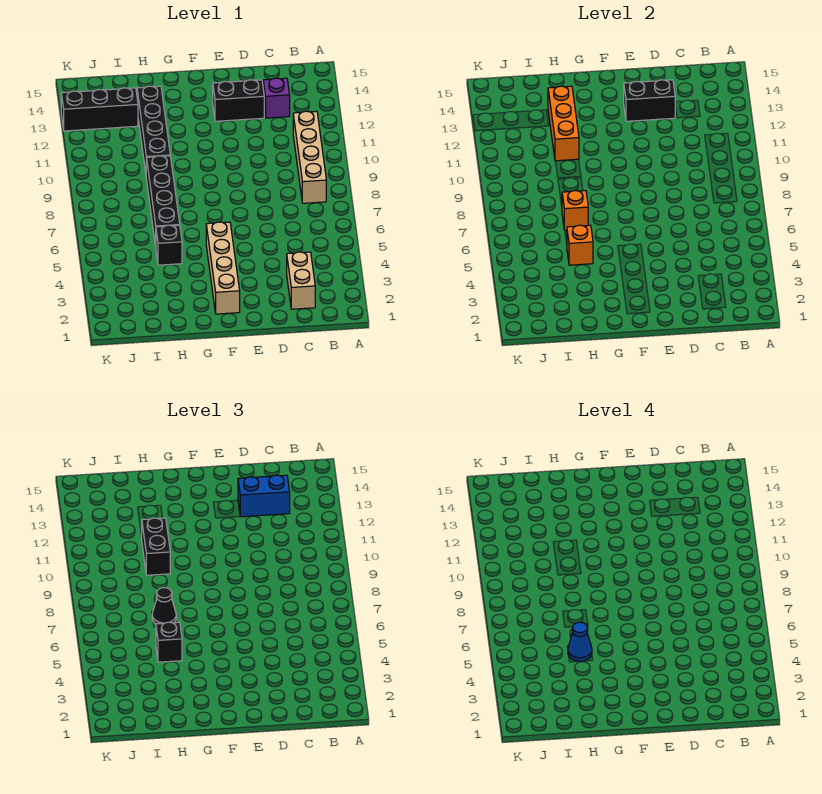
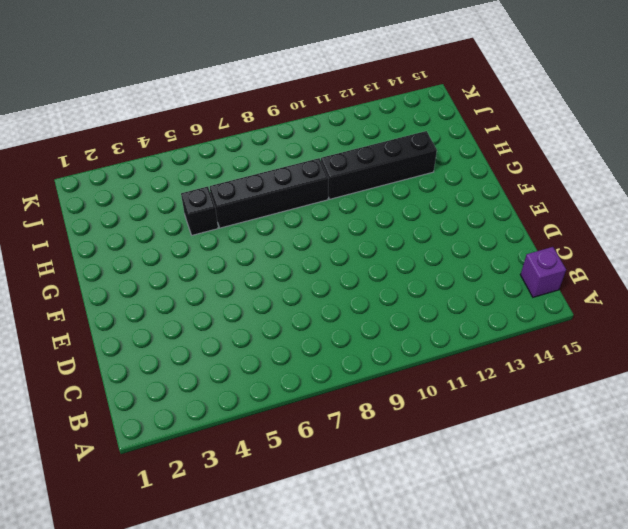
purple brick B15 level 1 -> purple brick C13 level 1
none -> tan brick B8:B11 level 1
none -> tan brick C2:C3 level 1
none -> black brick D13:E13 level 1

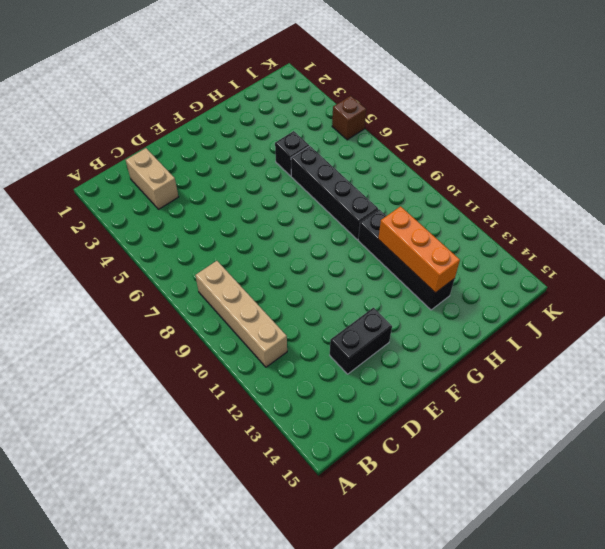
brown brick K5 level 1 -> none
none -> purple brick C13 level 1
none -> tan brick F2:F5 level 1
none -> black brick I13:K13 level 1

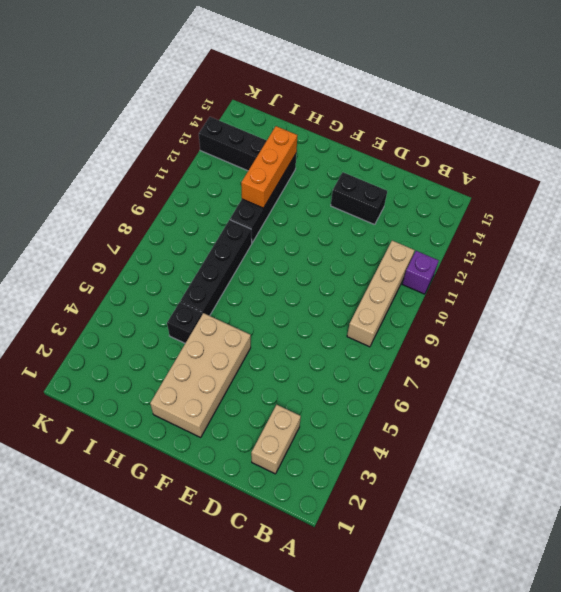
purple brick A11 level 1 -> purple brick C13 level 1
tan brick F2:G5 level 1 -> tan brick F2:F5 level 1
none -> black brick D13:E13 level 2
none -> orange brick H5 level 2
none -> orange brick H7 level 2

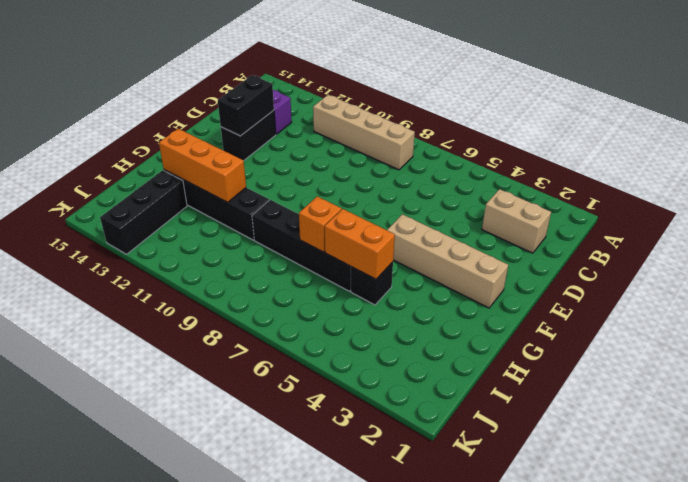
orange brick H5:H6 level 2 -> orange brick H5 level 2
none -> blue brick C13:D13 level 3
none -> black brick H5 level 3
none -> black cone H7 level 3

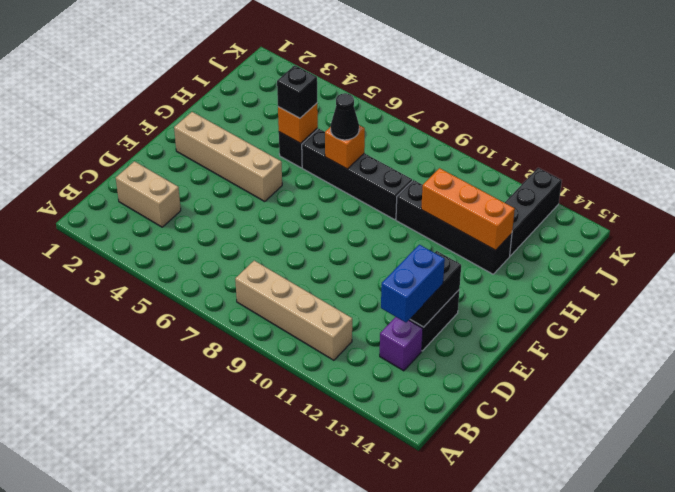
none -> black brick H10:H11 level 3
none -> blue cone H5 level 4

